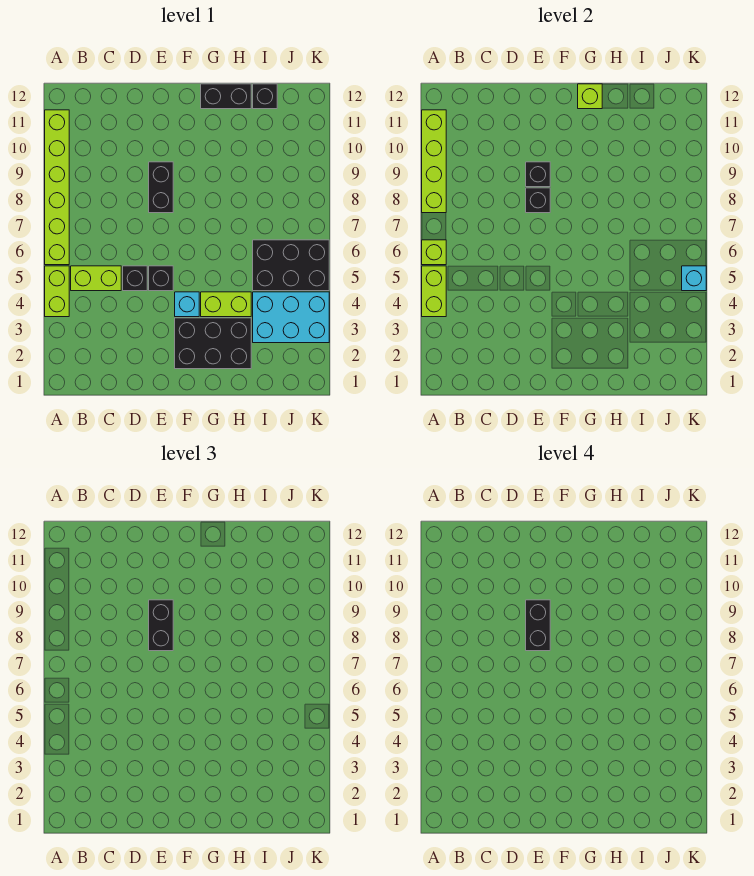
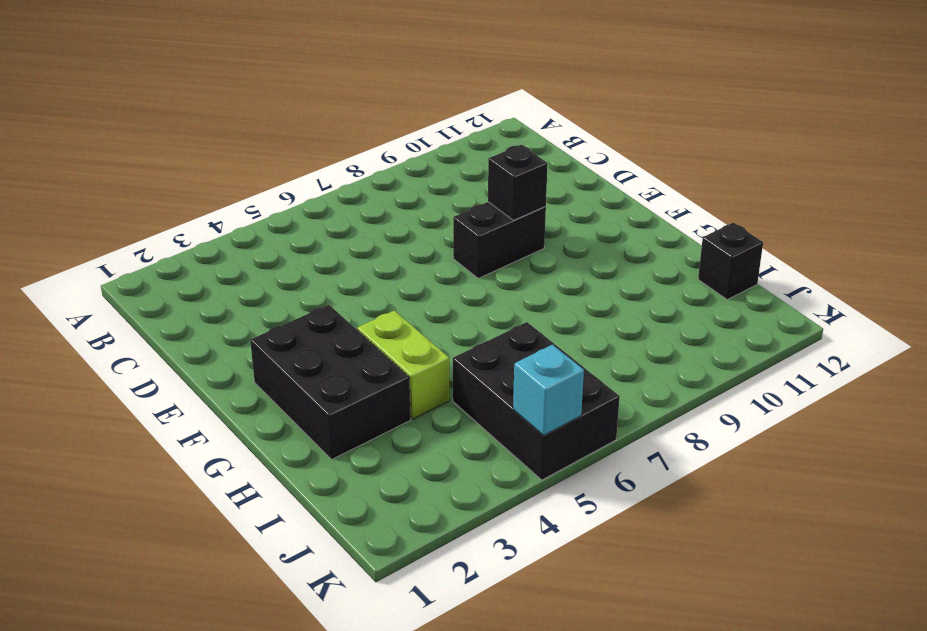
none -> lime brick A4:A5 level 1
none -> lime brick A6:A11 level 1
none -> lime brick B5:C5 level 1

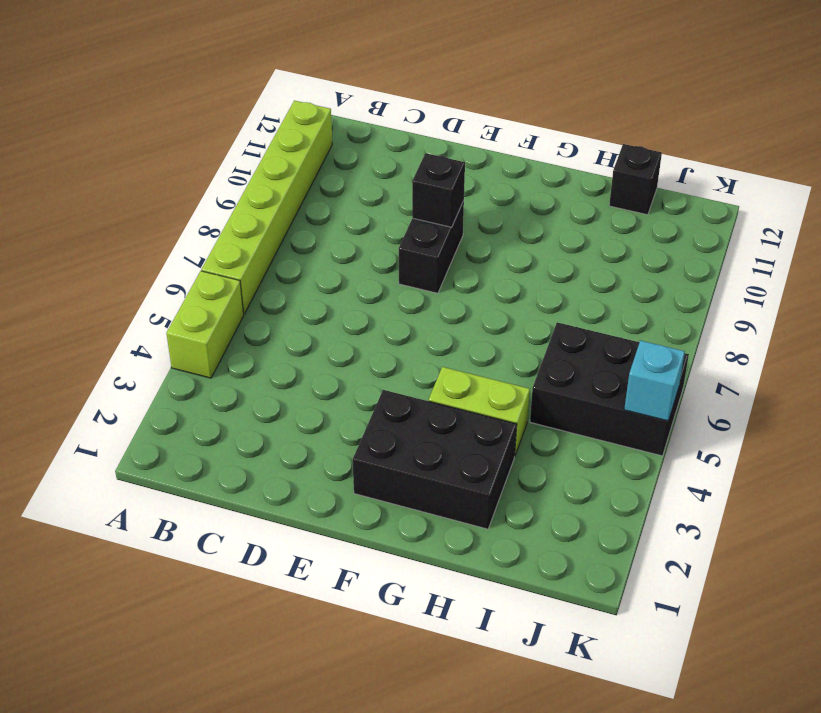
none -> lime brick B5:C5 level 1
none -> black brick D5 level 1
none -> black brick E5 level 1

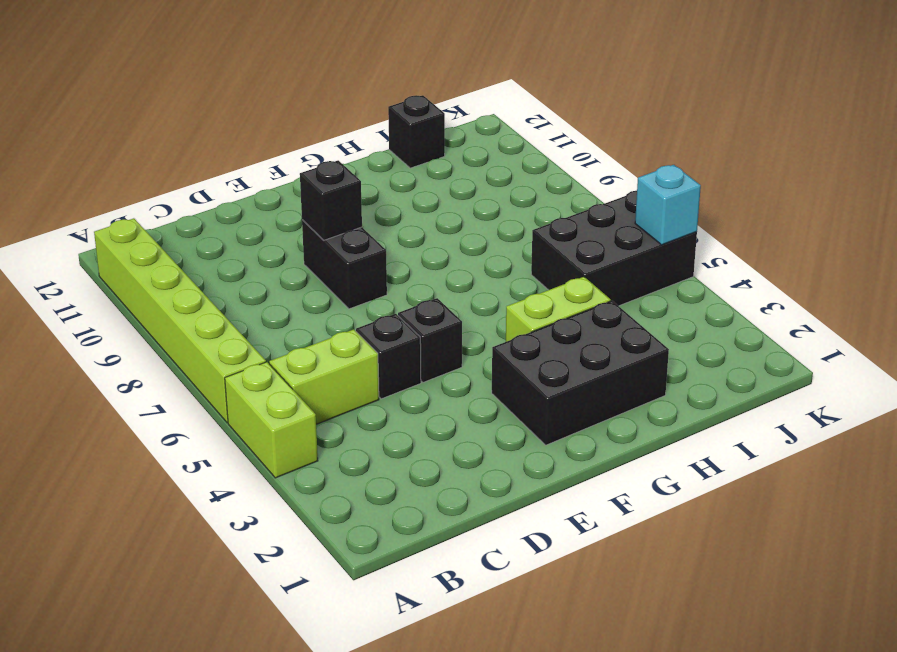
none -> cyan brick F4 level 1
none -> black brick G12:H12 level 1
none -> cyan brick I3:K4 level 1

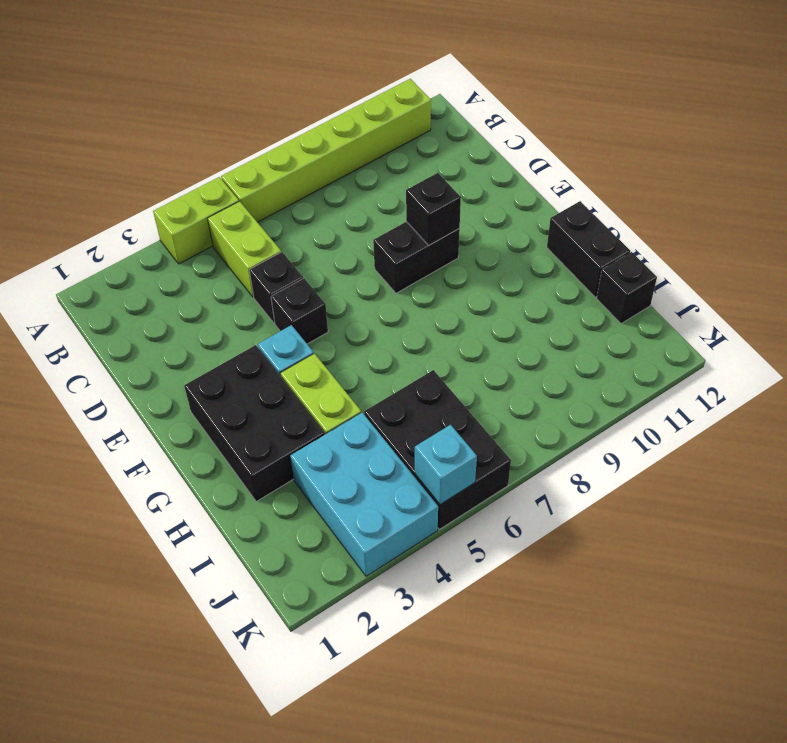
none -> lime brick A4:A5 level 2
none -> lime brick A6 level 2
none -> lime brick A8:A11 level 2

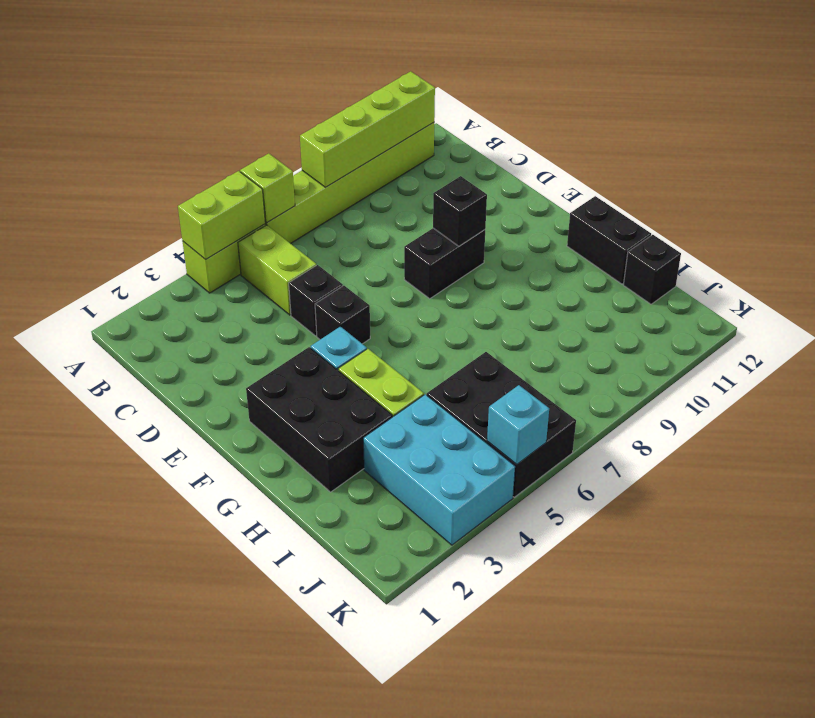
none -> black brick E8 level 2
none -> lime brick G12 level 2
none -> black brick E8:E9 level 3

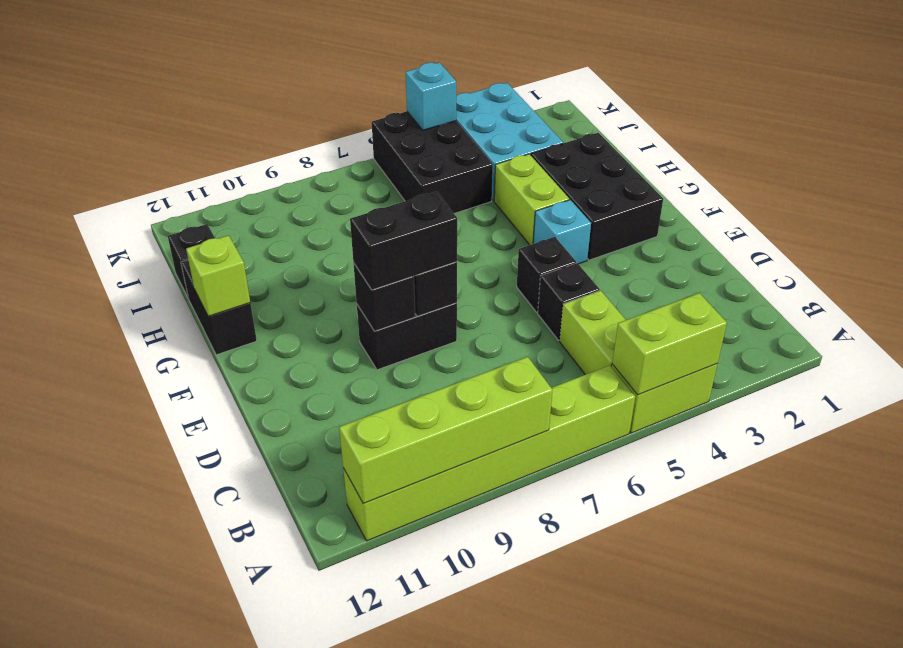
none -> lime brick A6 level 2
none -> black brick E8:E9 level 4

